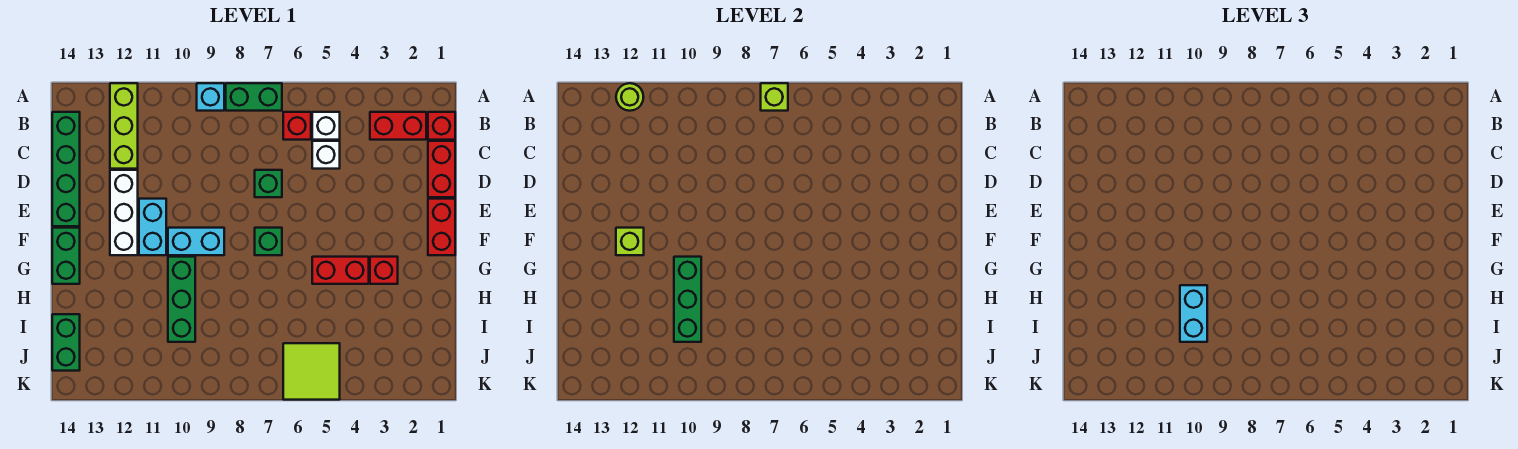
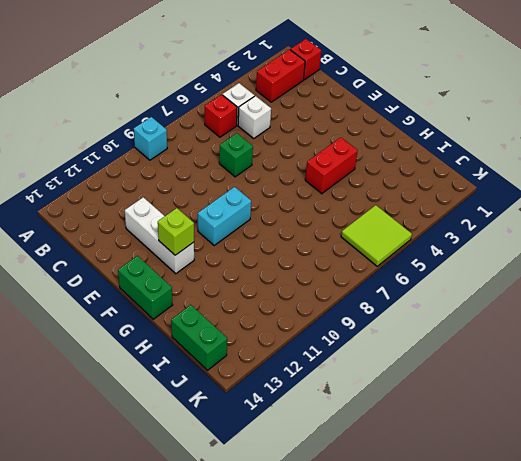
none -> green brick A7:A8 level 1
none -> lime brick A12:C12 level 1
none -> green brick B14:E14 level 1

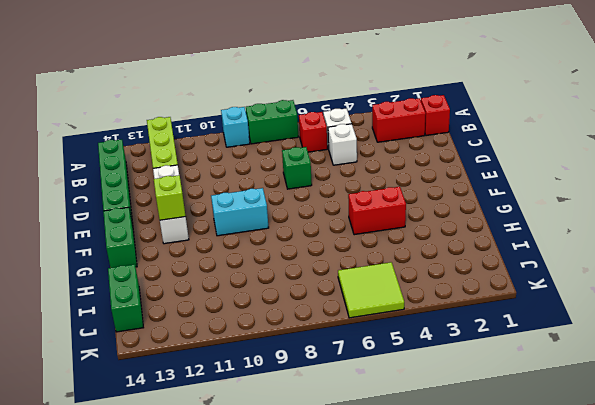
none -> red brick C1:D1 level 1
none -> red brick E1:F1 level 1
none -> cyan brick E11:F11 level 1

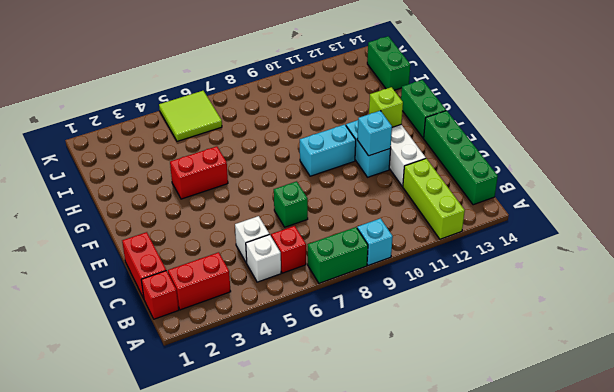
cyan brick E11 level 2 -> none
none -> red brick E1:F1 level 1
none -> green brick F7 level 1
none -> red brick G3 level 1

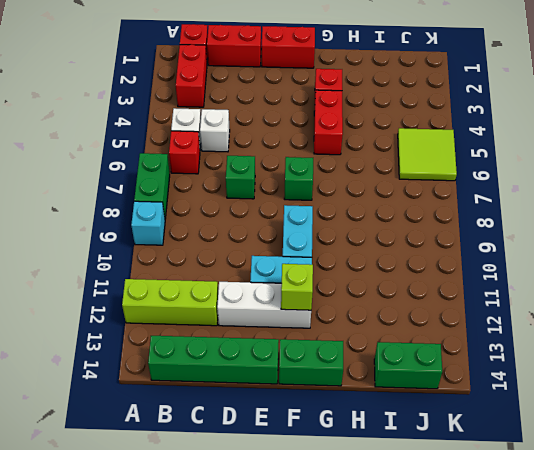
none -> green brick G10:I10 level 1
none -> lime brick A7 level 2
none -> lime round brick A12 level 2

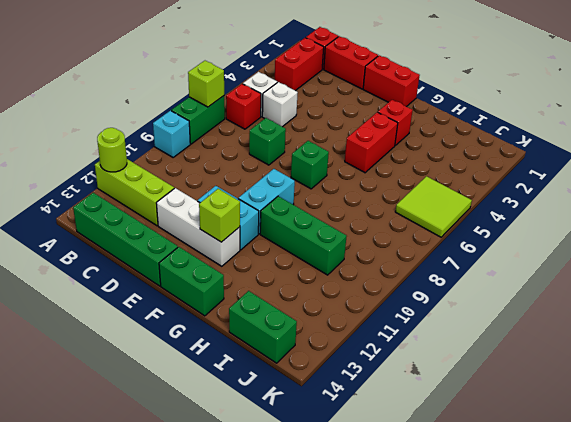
none -> green brick G10:I10 level 2
none -> cyan brick H10:I10 level 3

